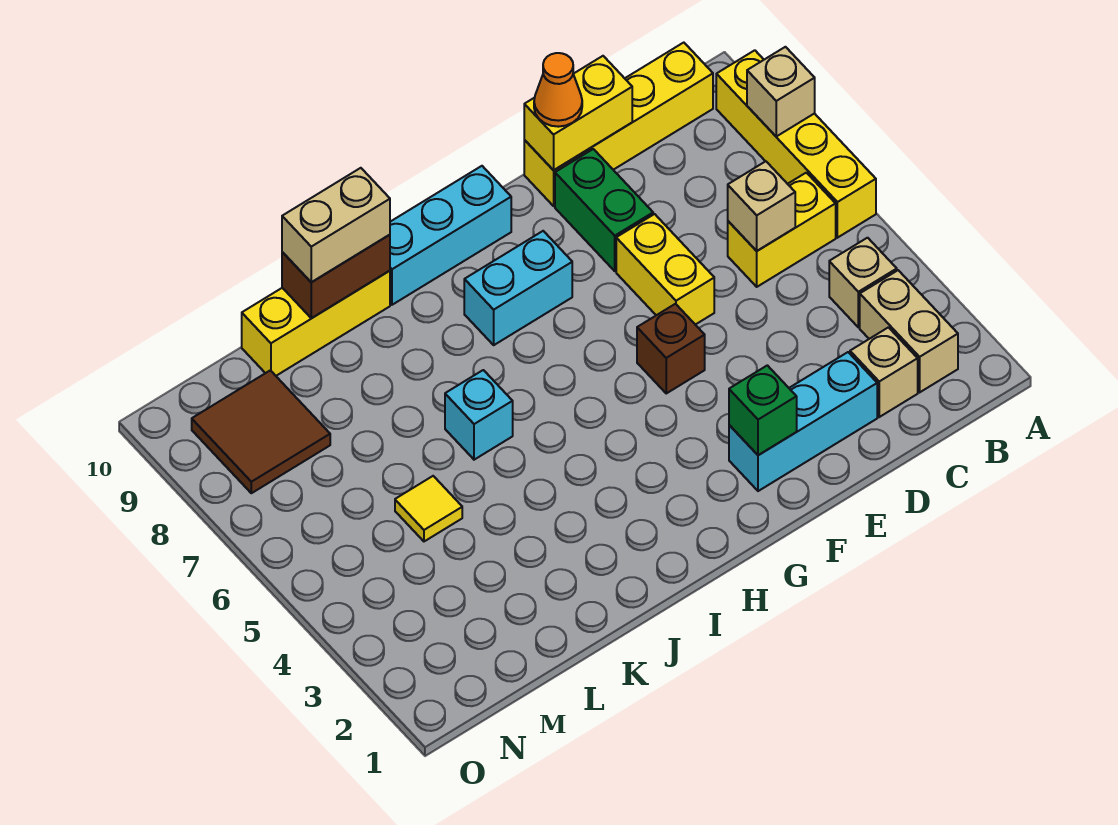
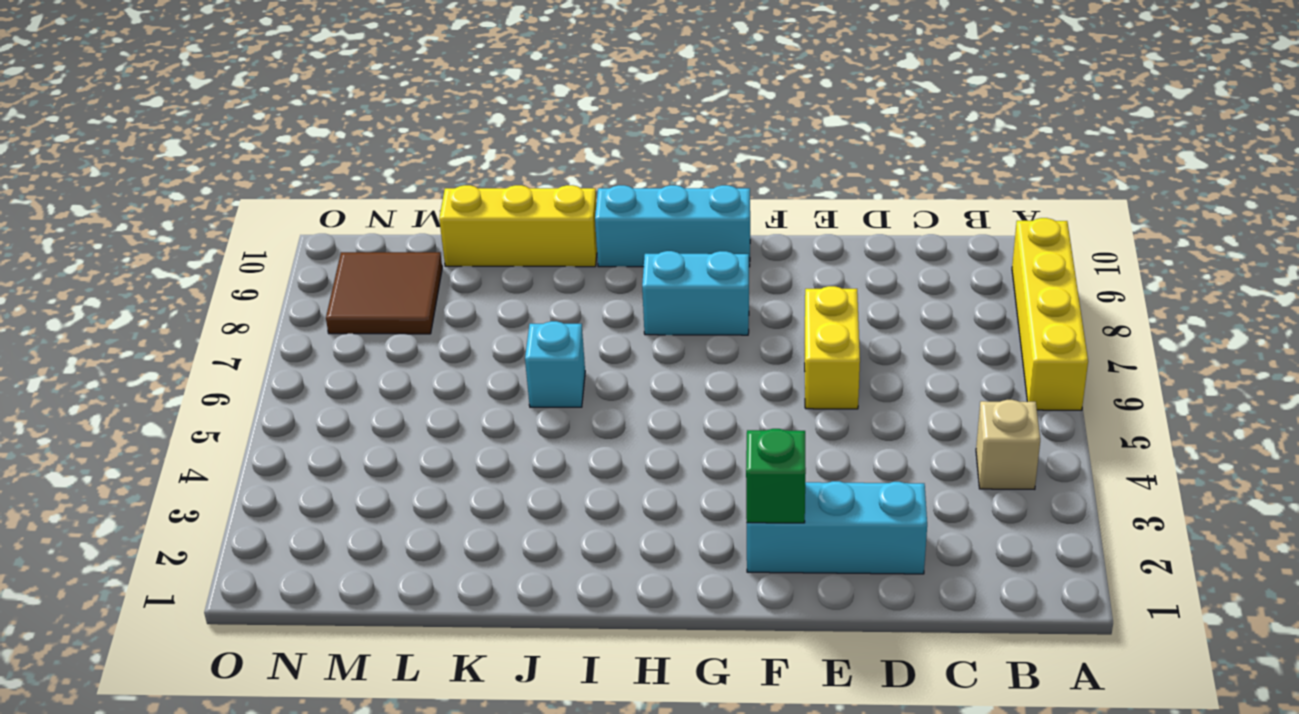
none -> tan brick B2:B3 level 1
none -> yellow brick B6:C6 level 1
none -> yellow brick B10:E10 level 1

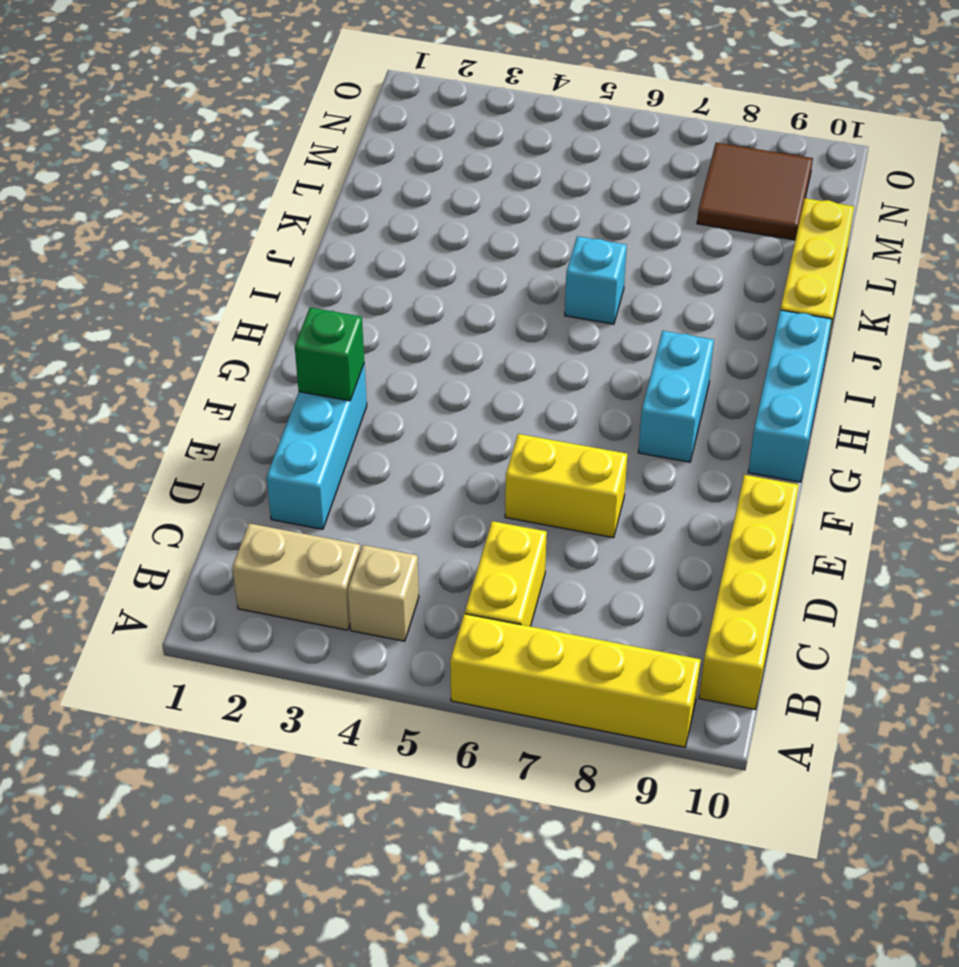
none -> tan brick C2 level 1
none -> green brick E8:E9 level 1
none -> brown brick F5 level 1

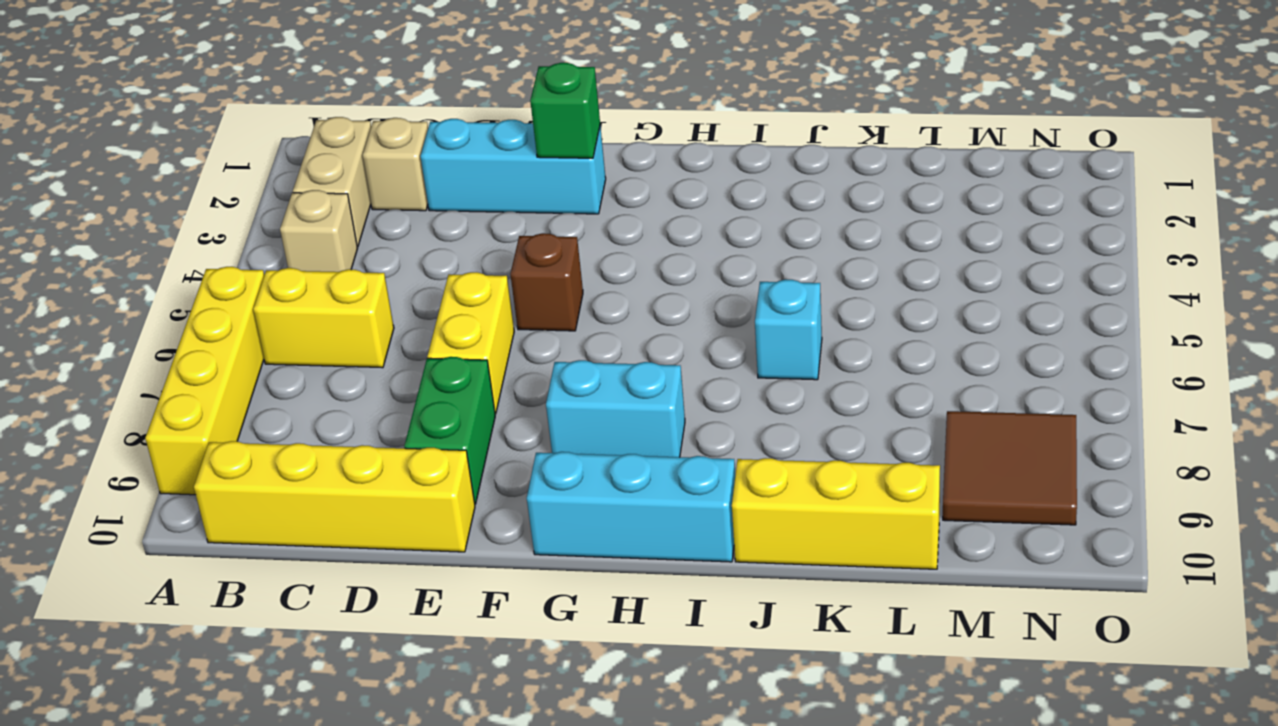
none -> yellow tile L5 level 1
none -> tan brick A8 level 2
none -> tan brick C6 level 2

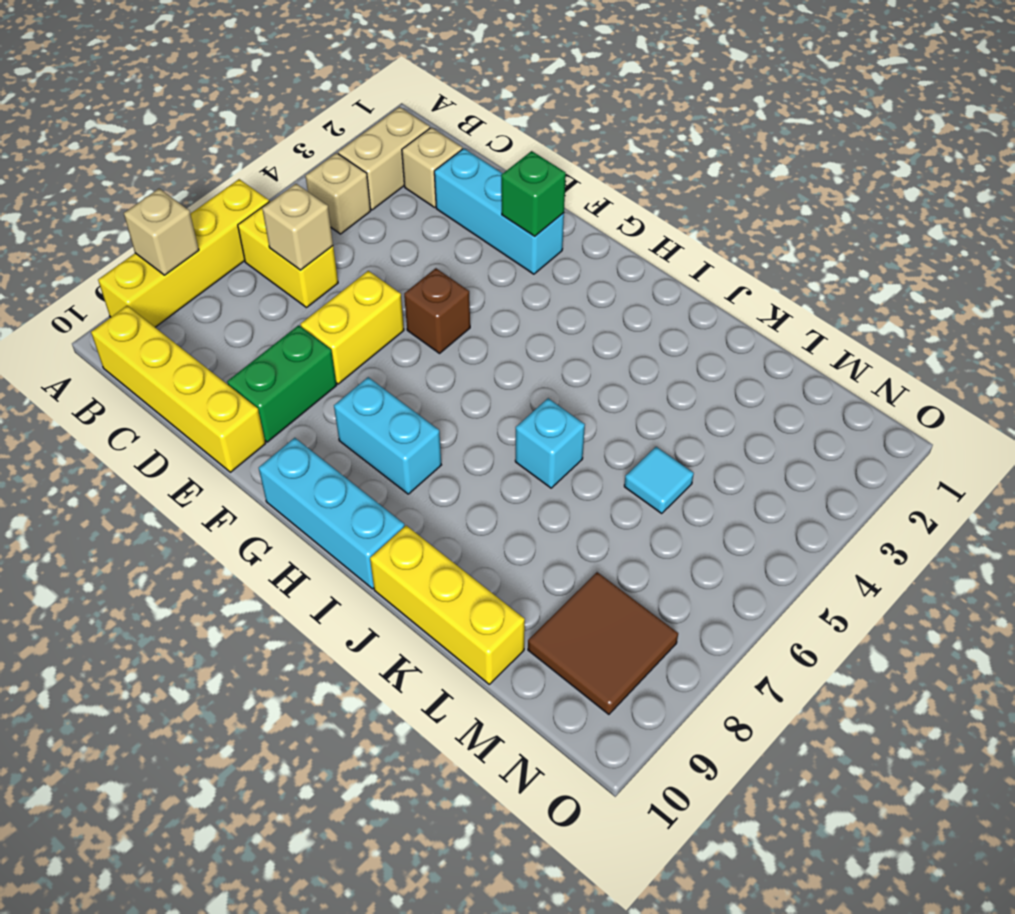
cyan tile L5 level 1 -> yellow tile L5 level 1
none -> yellow brick D10:E10 level 2
none -> brown brick J10:K10 level 2
none -> orange cone E10 level 3

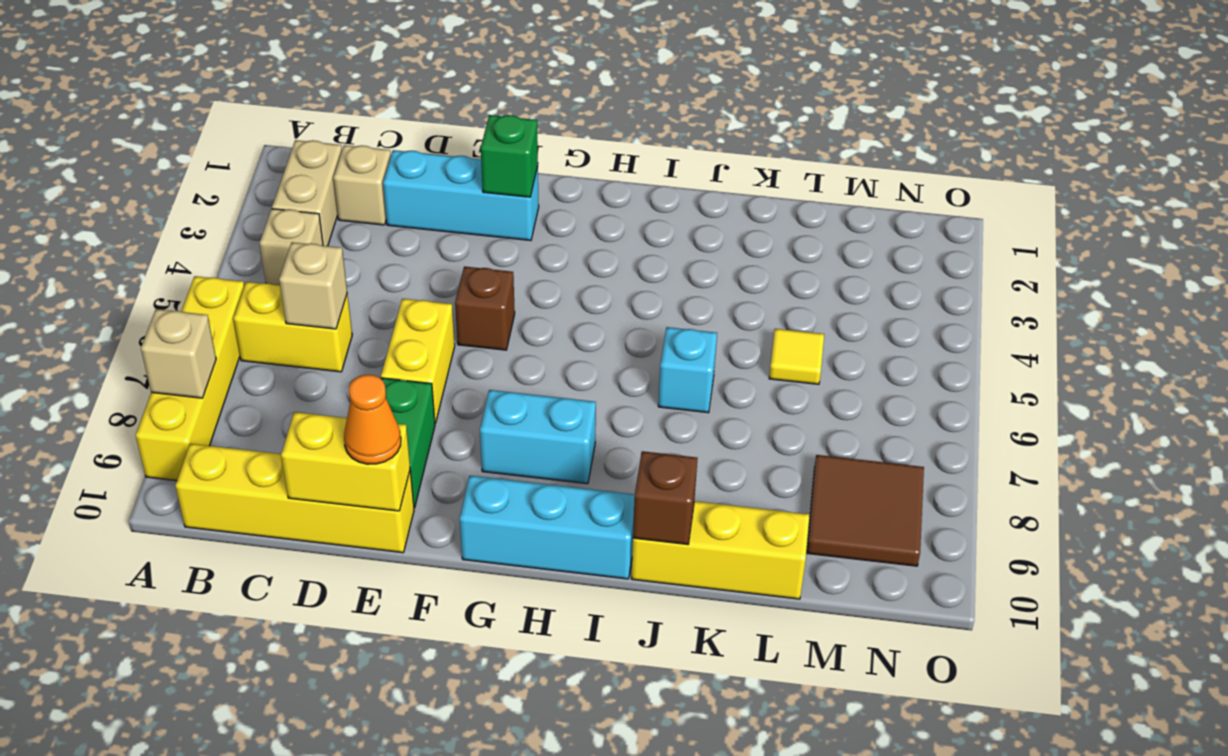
brown brick J10 level 2 -> brown brick J10:K10 level 2
none -> tan brick J10:K10 level 3

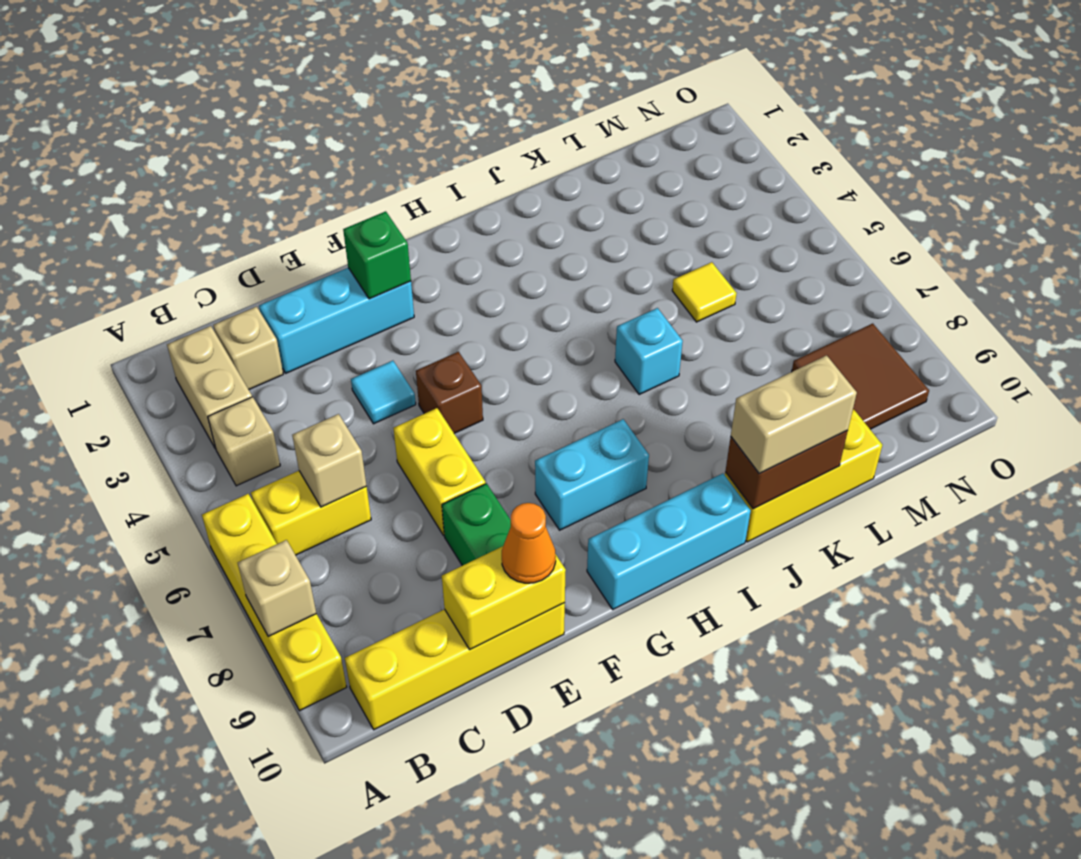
cyan tile E4 level 1 -> none

